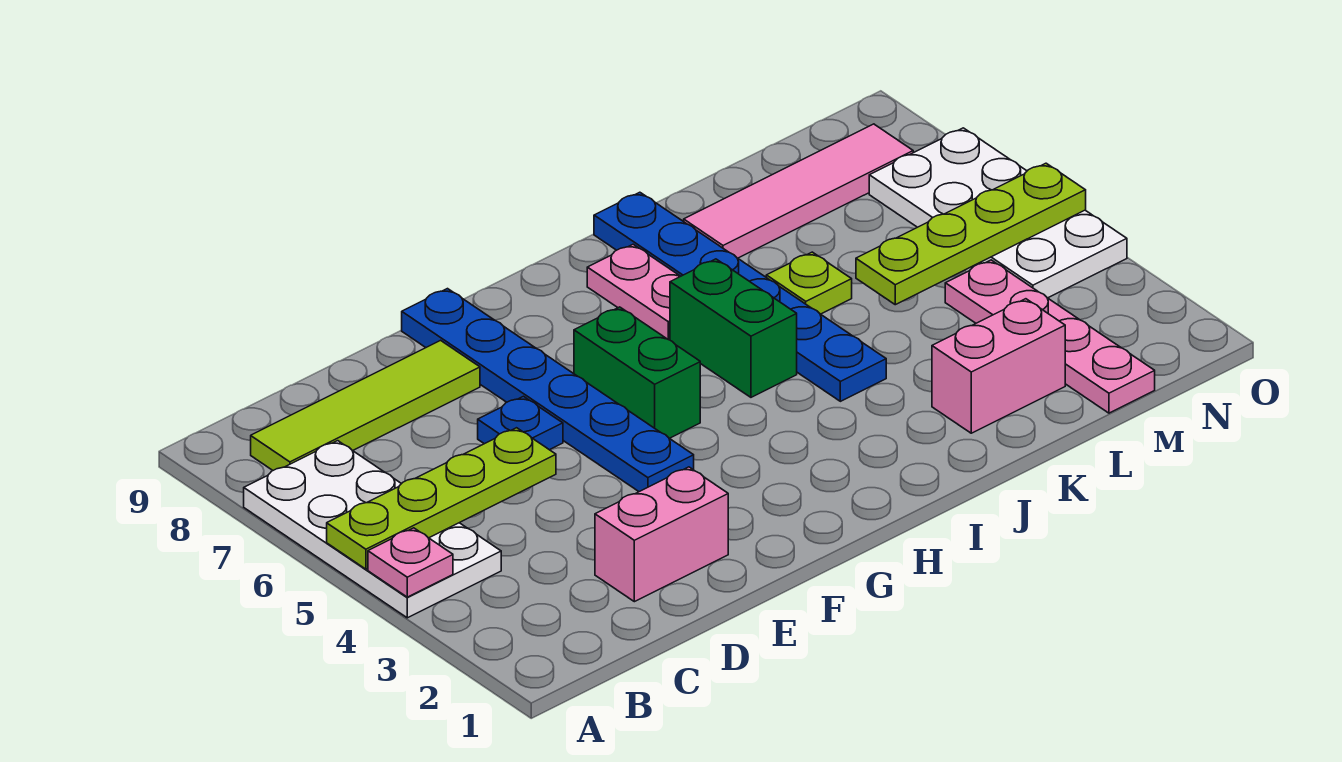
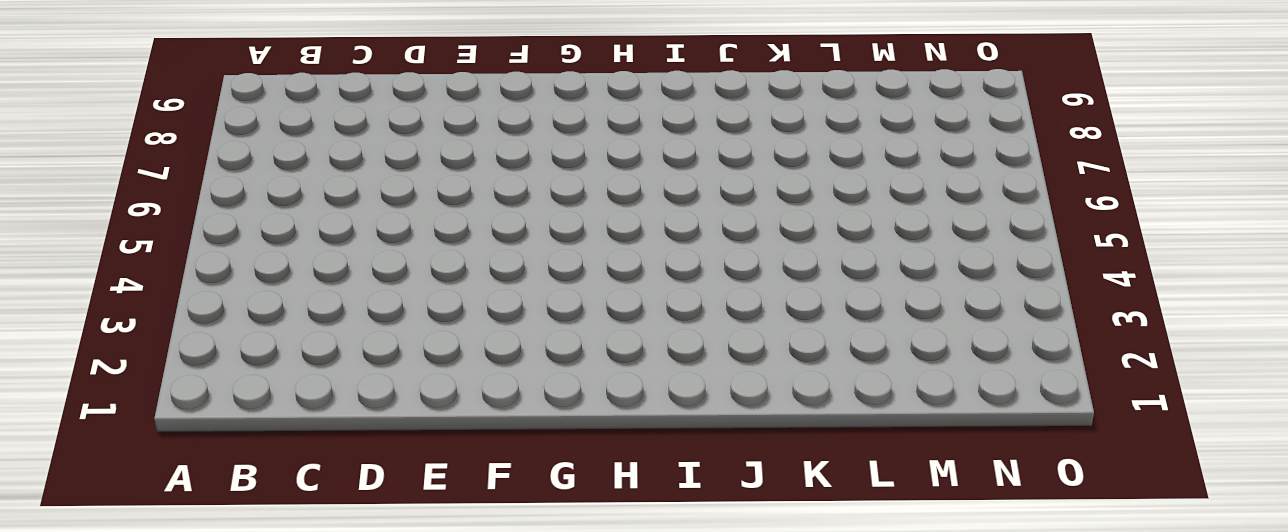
none -> white plate A4:B7 level 1
none -> lime tile B8:E8 level 1
none -> pink brick D2:E2 level 1

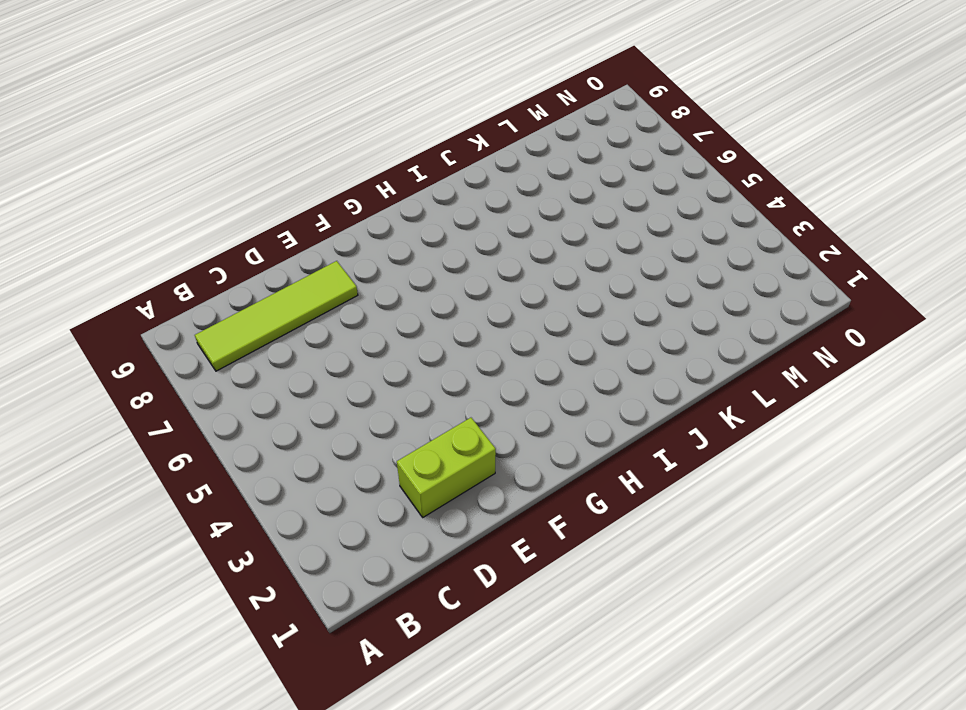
lime brick D2:E2 level 1 -> pink brick D2:E2 level 1
none -> white plate A4:B7 level 1
none -> blue plate E6 level 1
none -> blue plate F4:F9 level 1

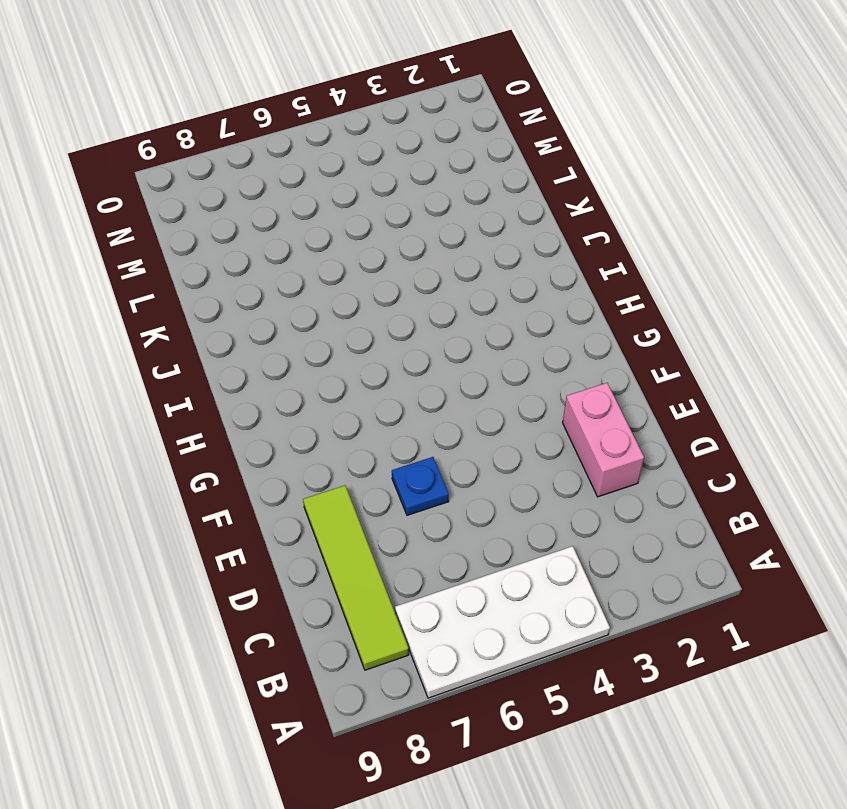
none -> blue plate F4:F9 level 1
none -> green brick G5:G6 level 1
none -> green brick I5:I6 level 1

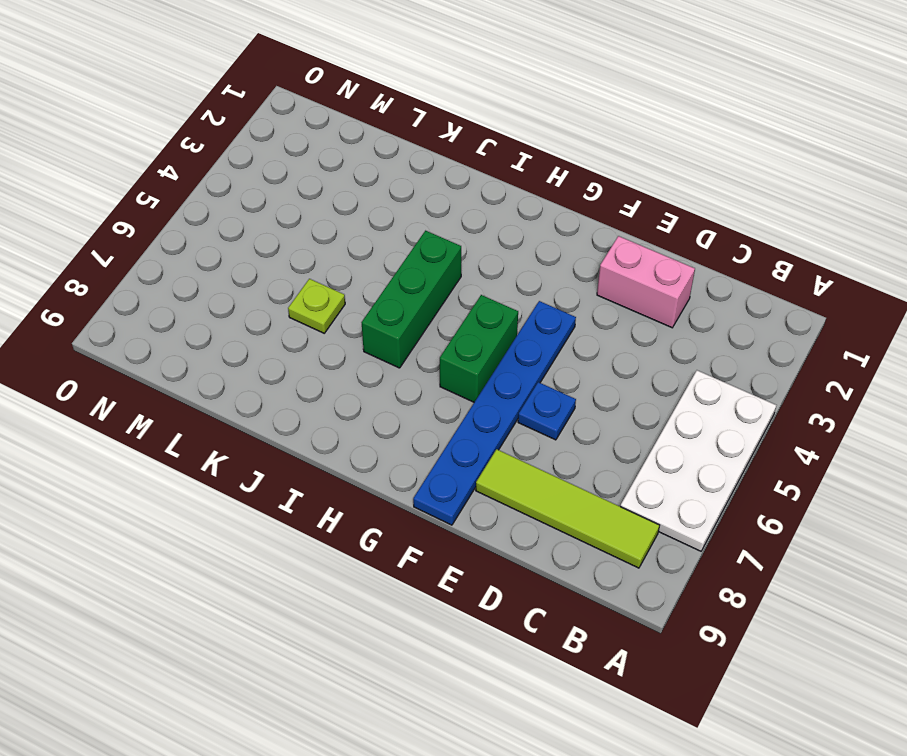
green brick I4:I6 level 1 -> green brick I5:I6 level 1
none -> pink plate I7:I8 level 1
none -> blue plate J4:J9 level 1
none -> pink brick K2:L2 level 1

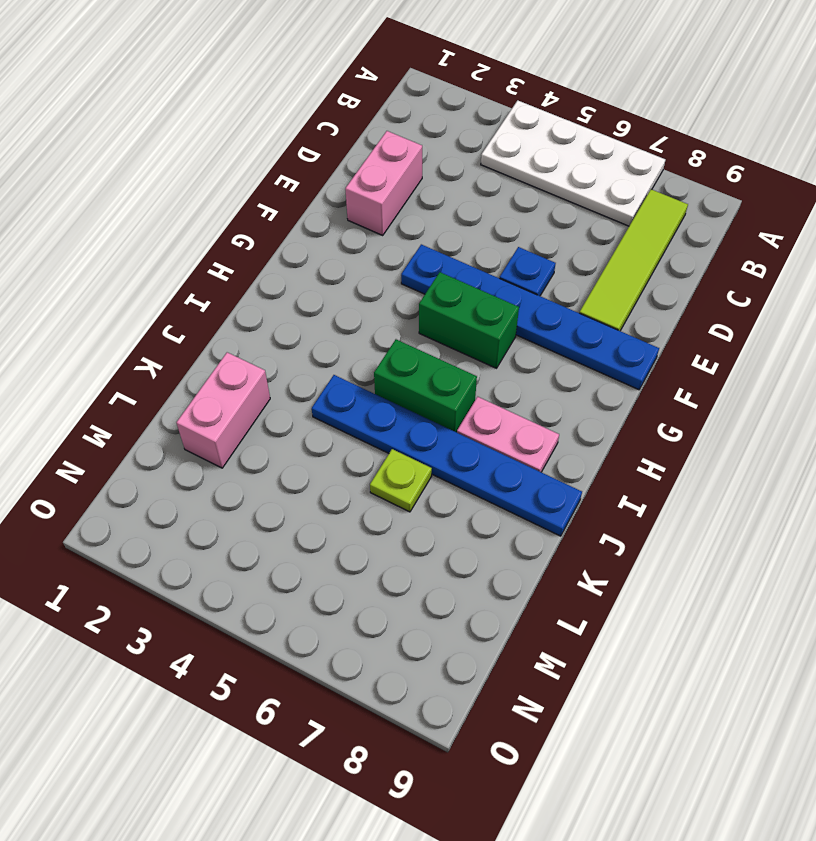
none -> pink tile K8:N8 level 1
none -> pink plate M1:M4 level 1
none -> white plate N4:O7 level 1

